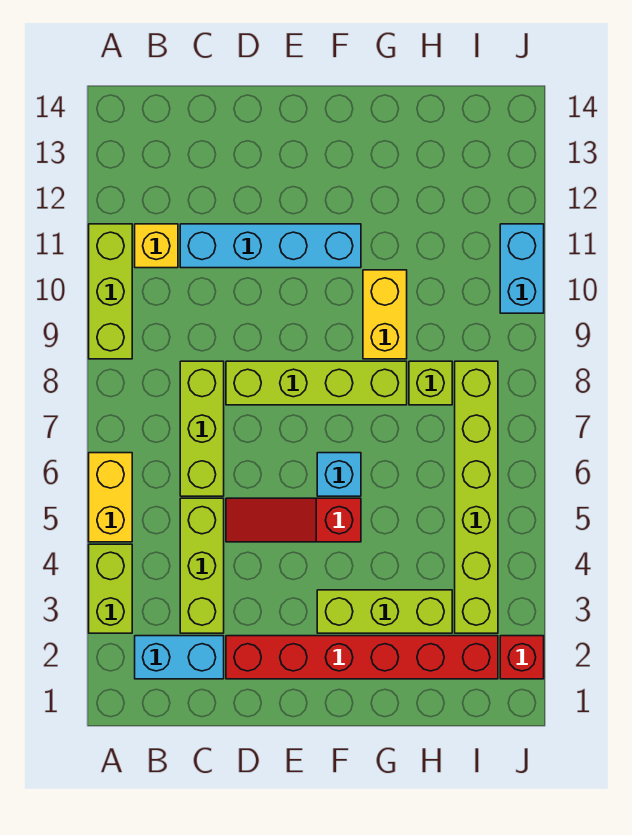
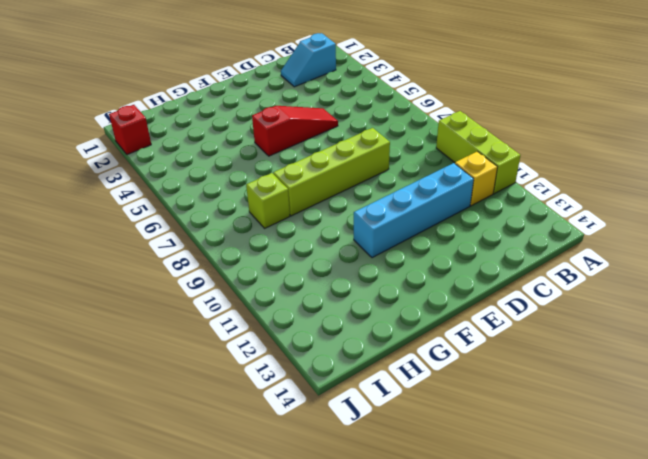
cyan slope B2:C2 level 1 top B -> cyan brick B2:C2 level 1
none -> lime brick A3:A4 level 1
none -> yellow brick A5:A6 level 1
none -> lime brick C3:C5 level 1

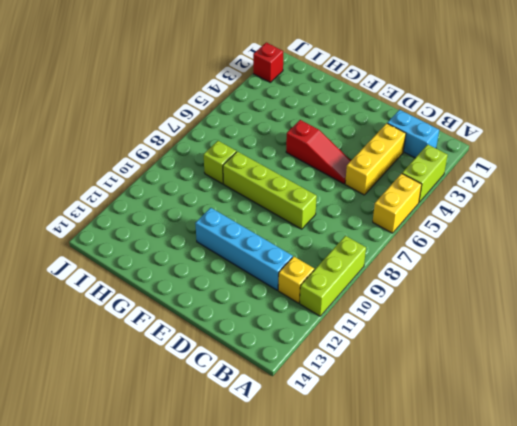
yellow brick C3:C5 level 1 -> lime brick C3:C5 level 1
none -> lime brick C6:C8 level 1
none -> red brick D2:I2 level 1
none -> lime brick F3:H3 level 1

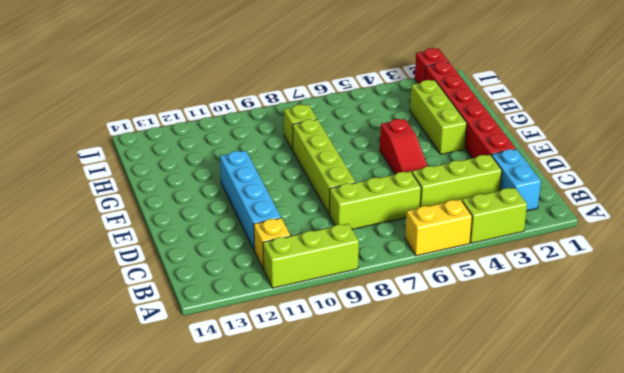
none -> cyan brick F6 level 1
none -> yellow brick G9:G10 level 1
none -> lime brick I3:I8 level 1

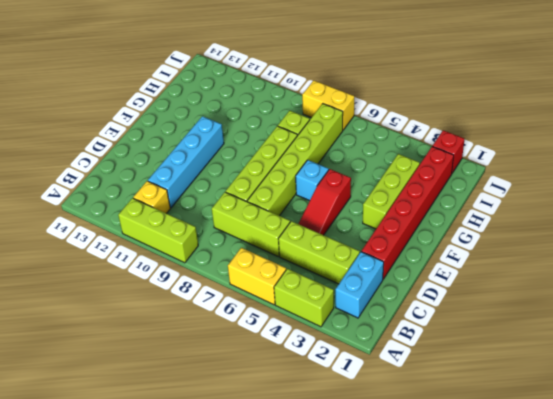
lime brick D7:I7 level 1 -> lime brick I3:I8 level 1
yellow brick J7:J8 level 1 -> yellow brick G9:G10 level 1
none -> cyan brick J10:J11 level 1

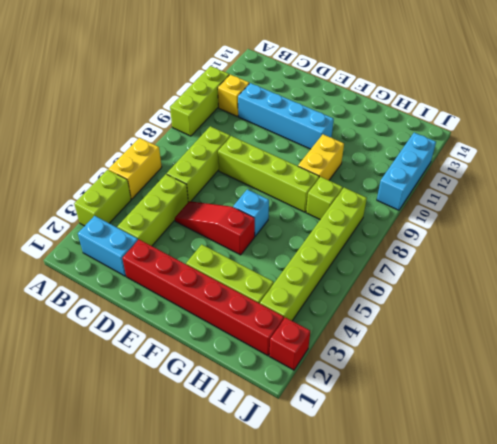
cyan brick J10:J12 level 1 -> cyan brick J10:J11 level 1

